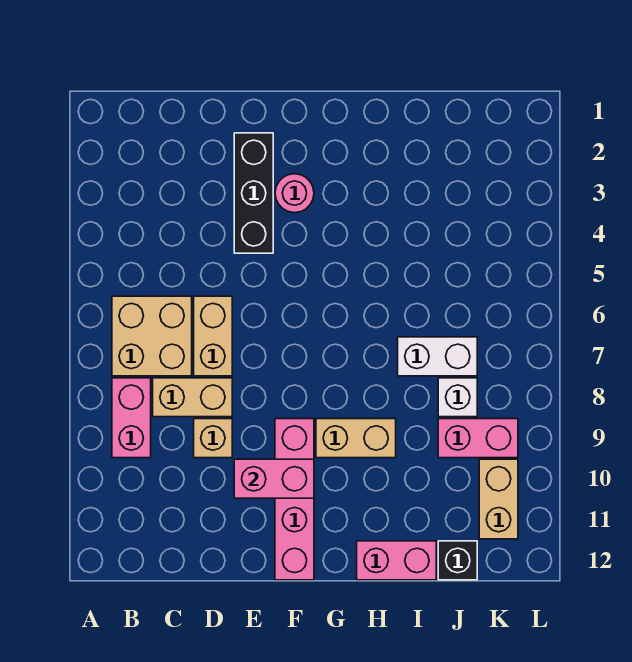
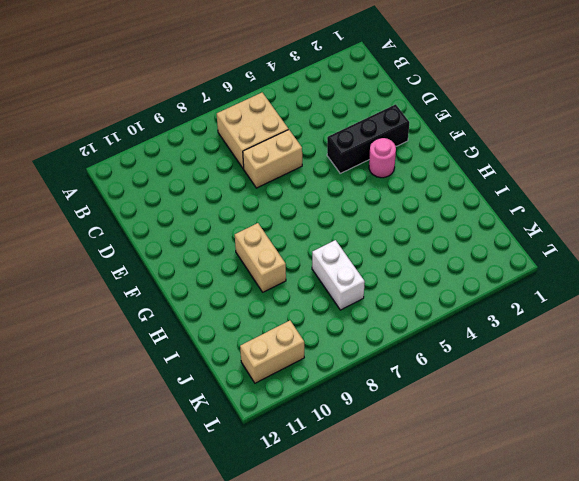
none -> pink brick B8:B9 level 1
none -> tan brick C8:D8 level 1
none -> tan brick D9 level 1

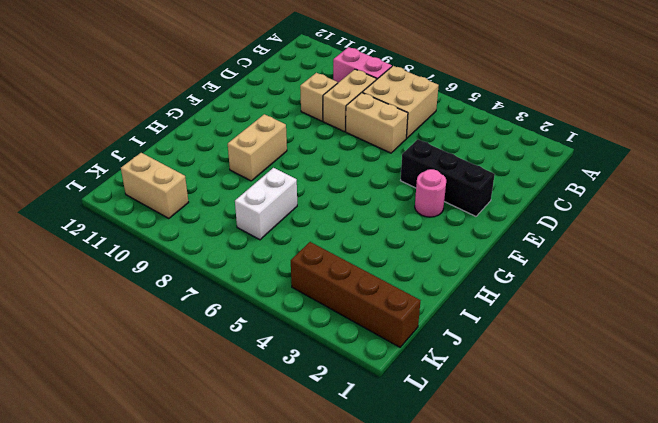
brown brick K1:K4 level 1 -> none
none -> pink brick F9:F12 level 1
none -> pink brick H12:I12 level 1
none -> white brick J8 level 1

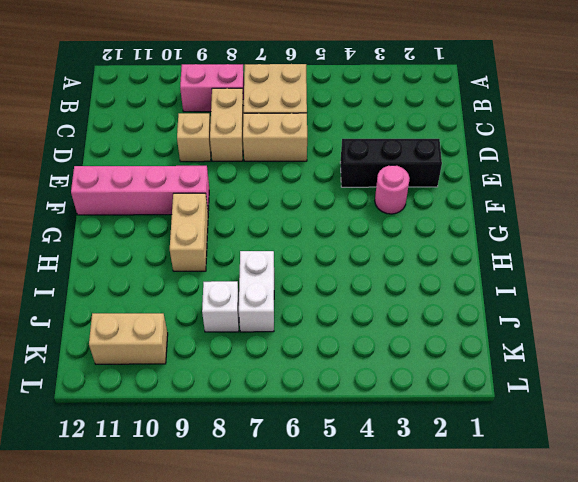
none -> pink brick H12:I12 level 1
none -> pink brick J9:K9 level 1
none -> black brick J12 level 1

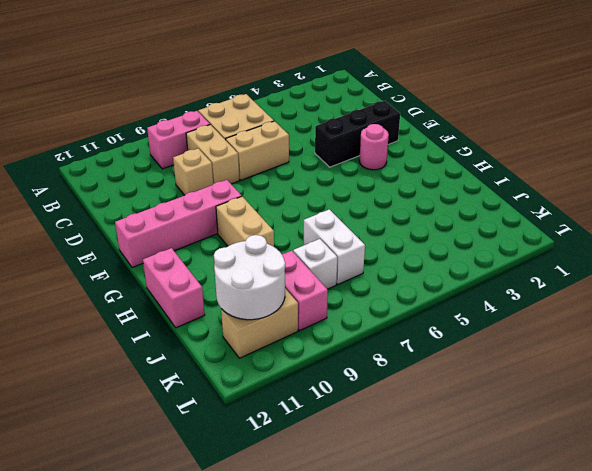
white round brick J10:K11 level 2 -> none
none -> black brick J12 level 1
none -> pink brick E10:F10 level 2

